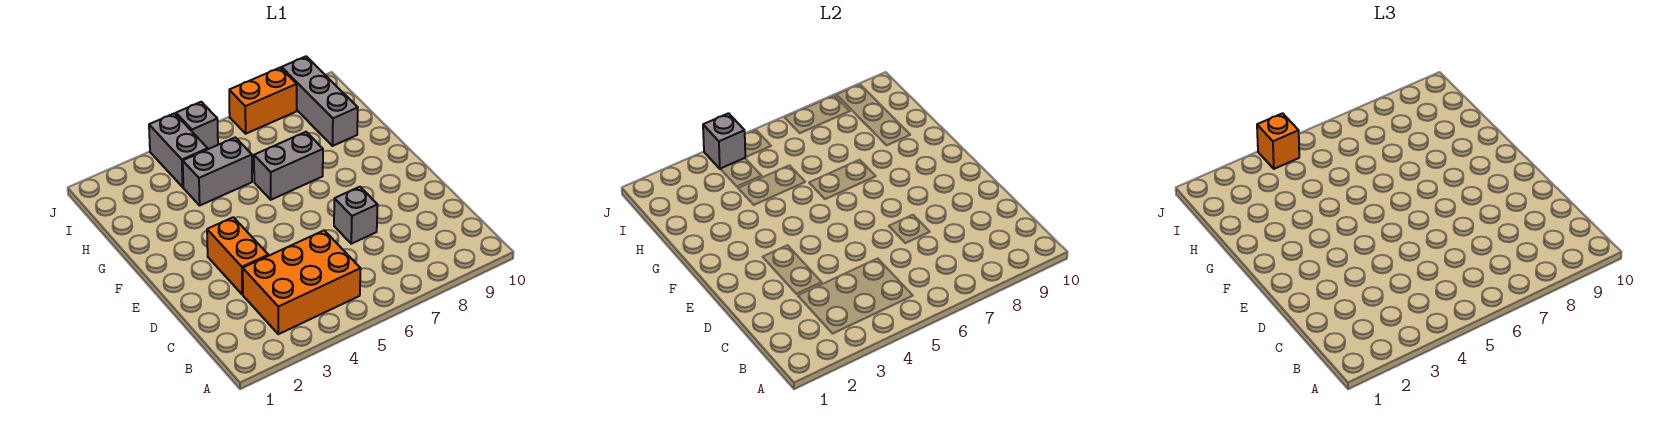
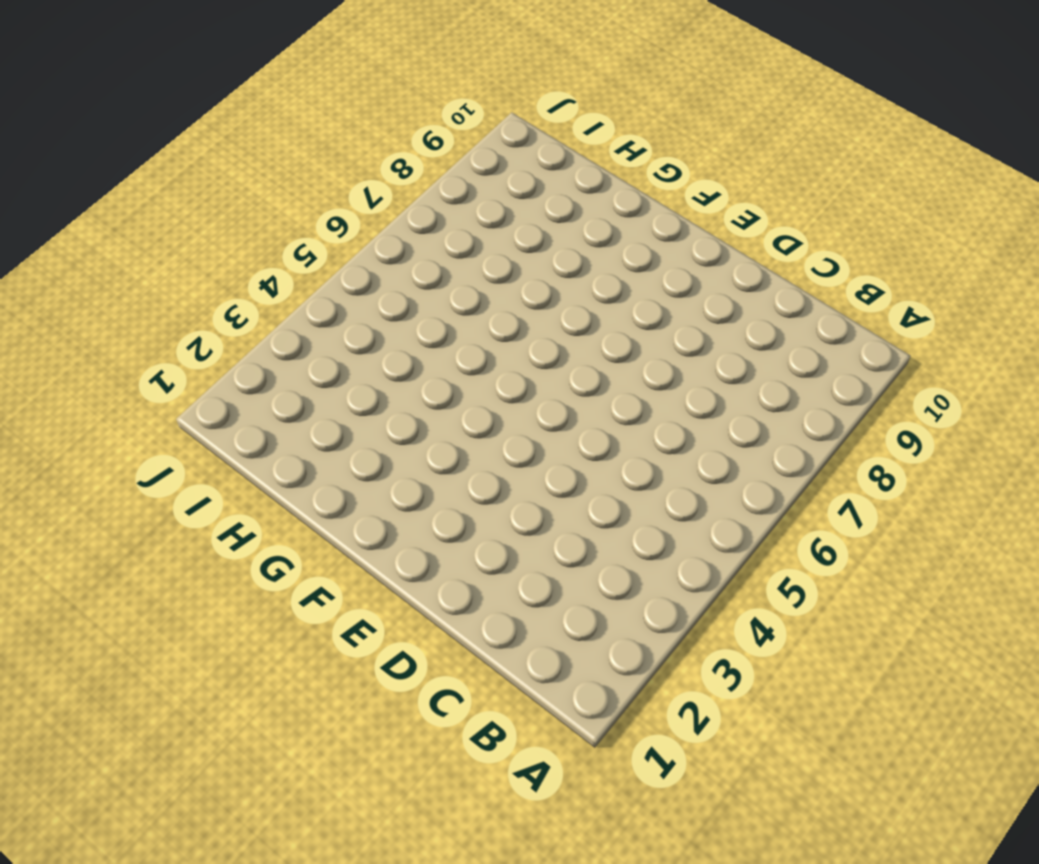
none -> orange brick B3:C5 level 1
none -> orange brick D3:E3 level 1

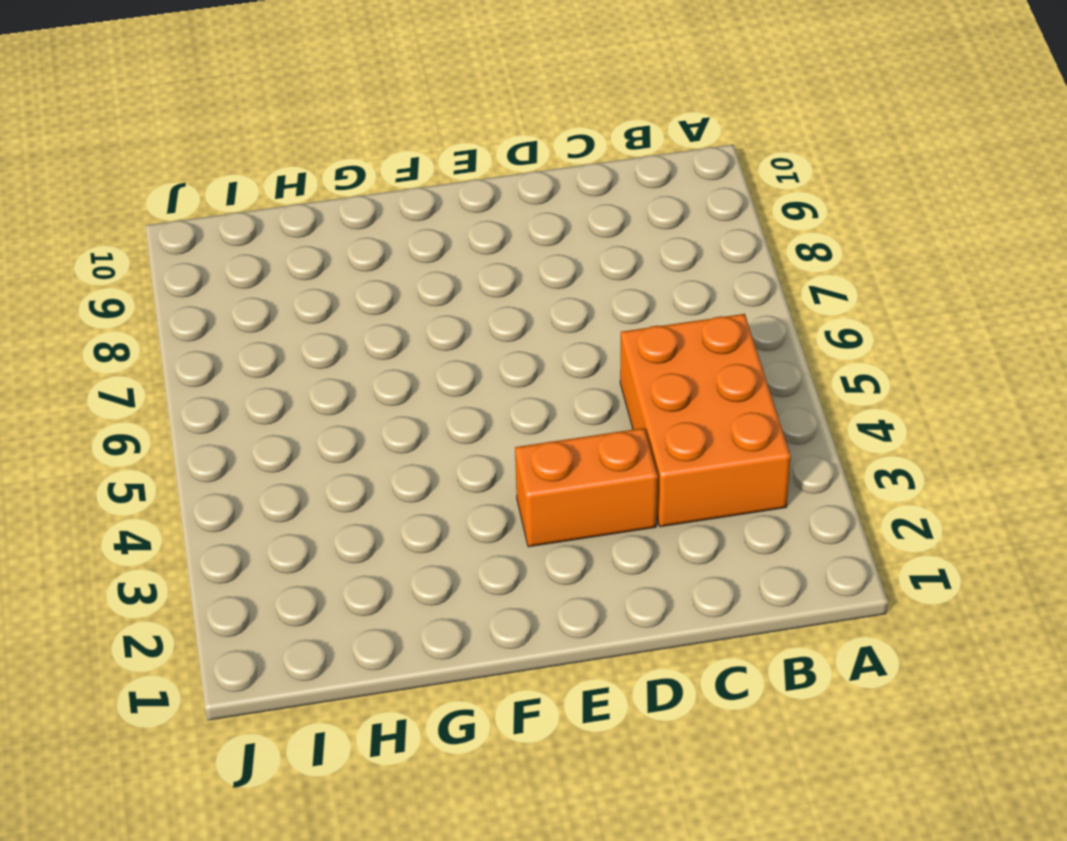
none -> grey brick D7 level 1
none -> grey brick G6:G7 level 1

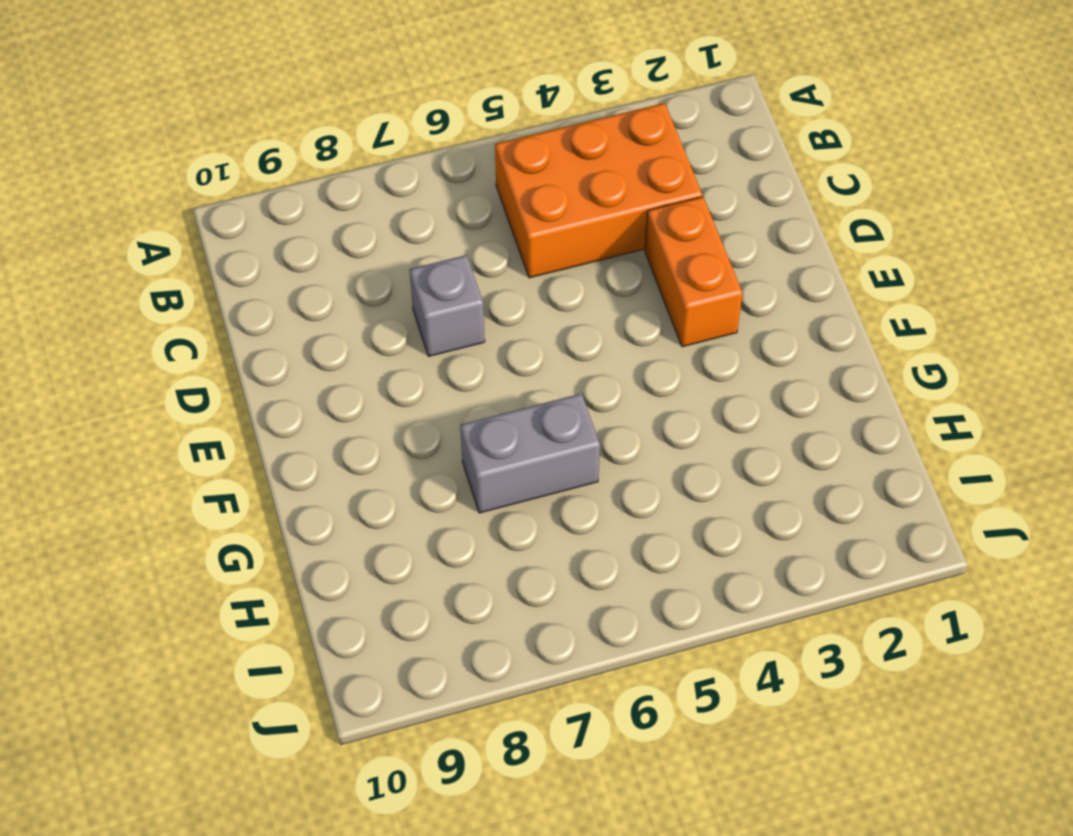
none -> grey brick H4:H5 level 1
none -> grey brick H9:J9 level 1

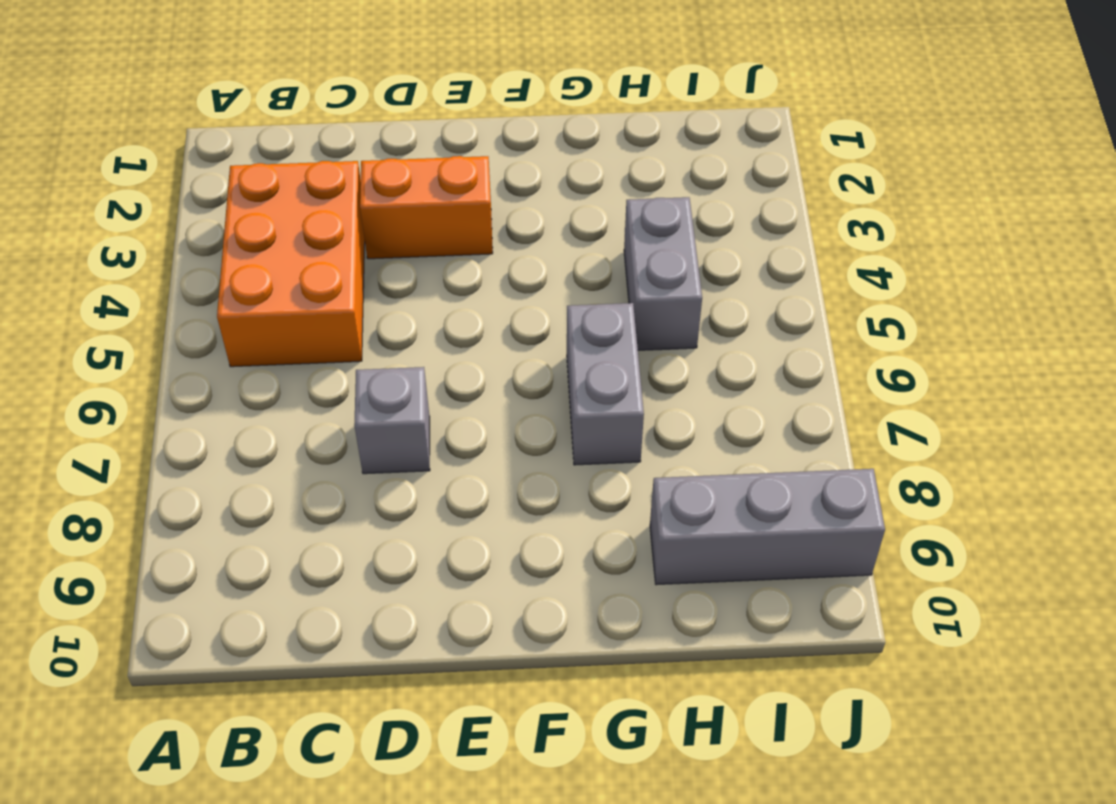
none -> grey brick I4:J4 level 1
none -> grey brick J5 level 1

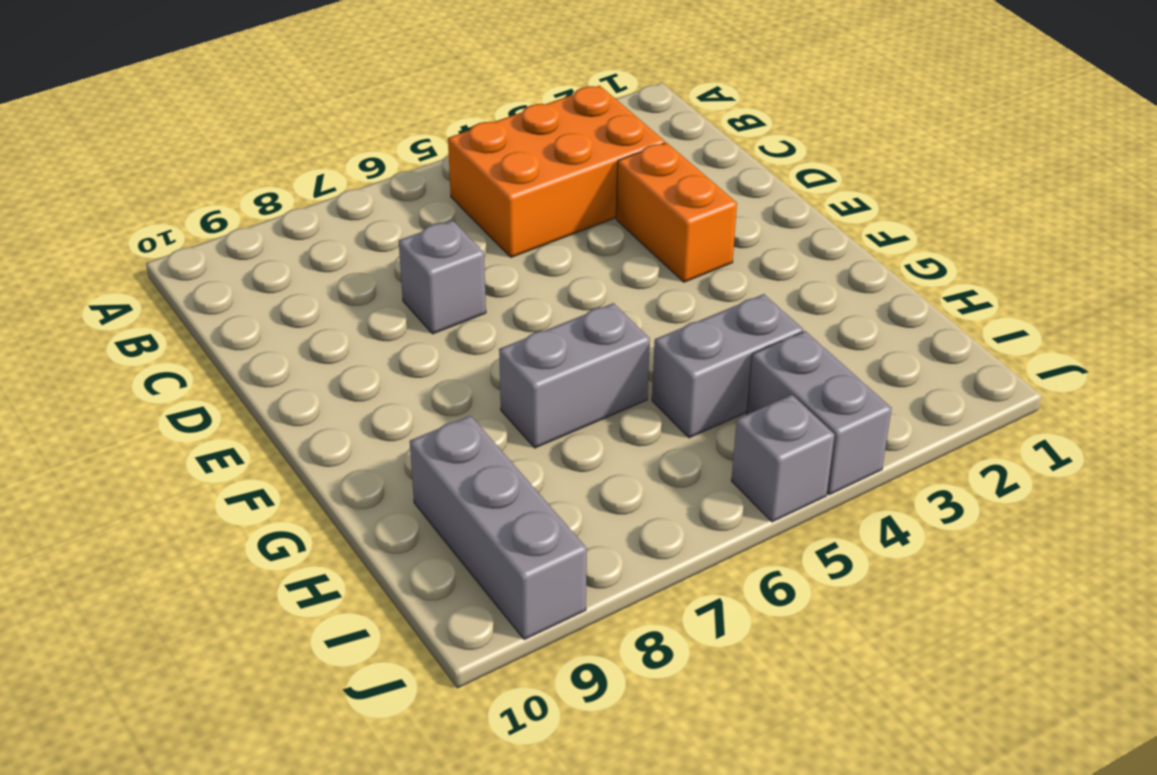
none -> orange brick J7:J8 level 1
none -> grey brick J4 level 2

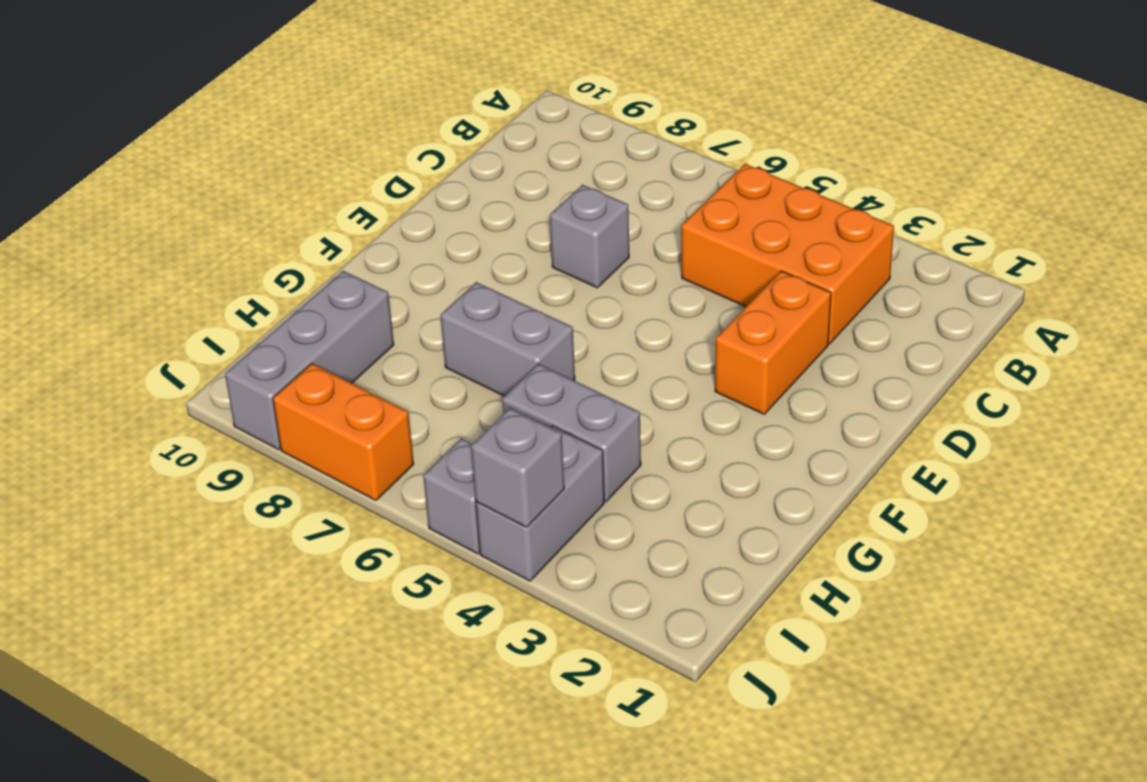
none -> orange brick J4 level 3

